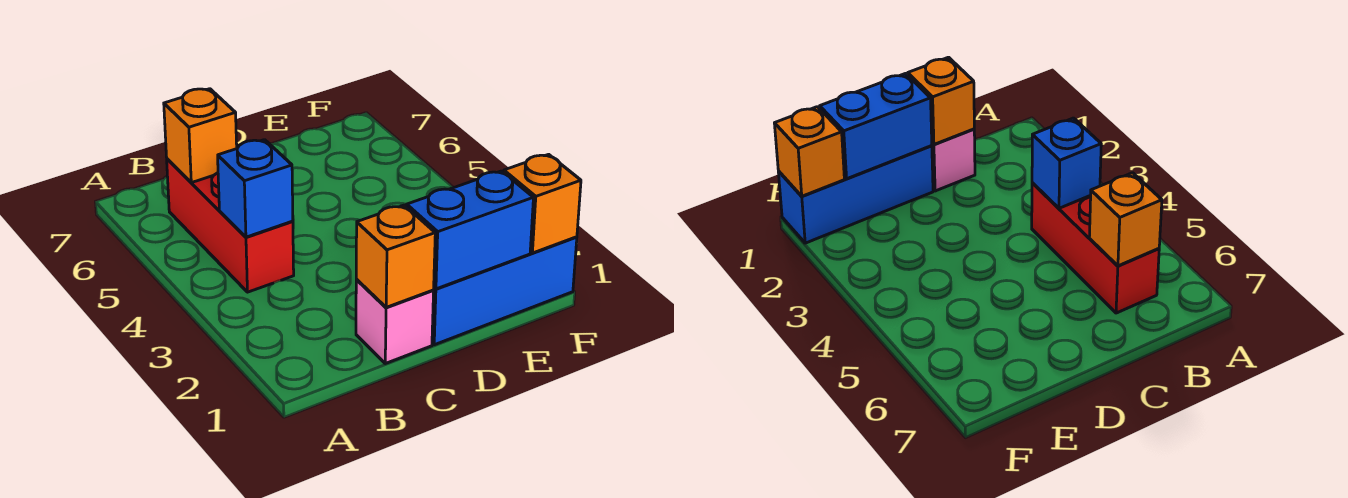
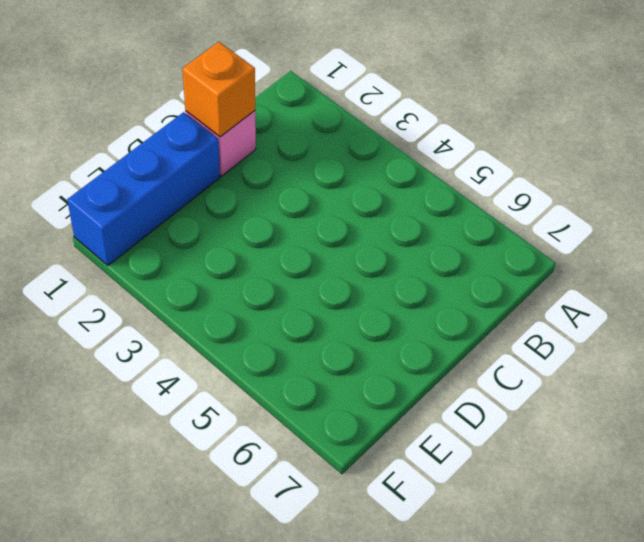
none -> red brick B4:B6 level 1
none -> blue brick B4 level 2

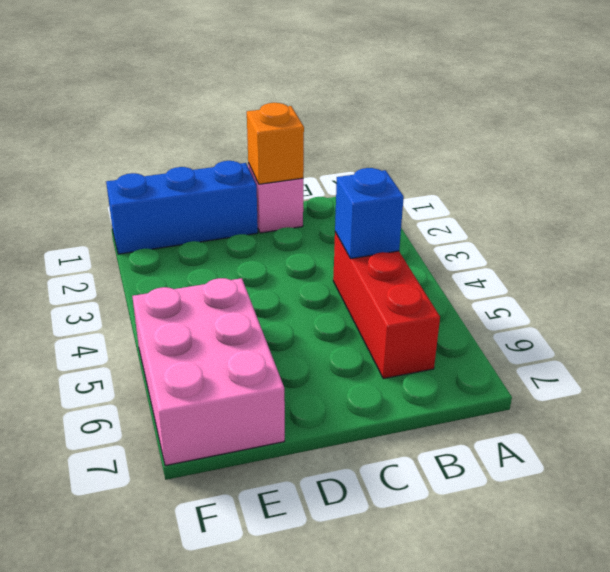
pink brick E5:F7 level 1 -> none
none -> orange brick B6 level 2
none -> blue brick D1:E1 level 2

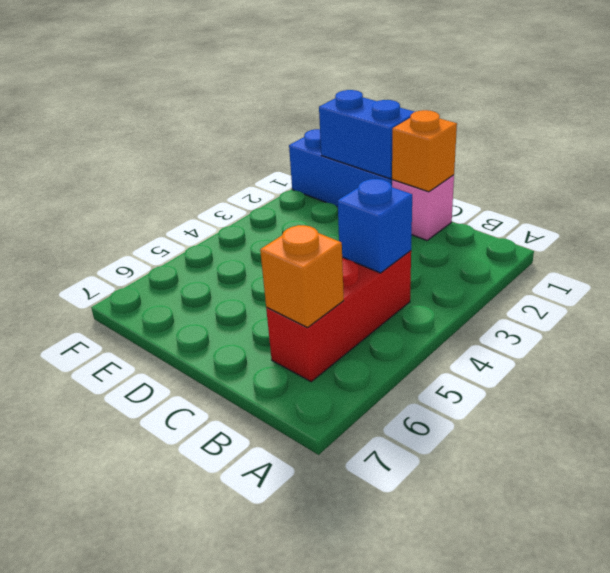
none -> orange brick F1 level 2

